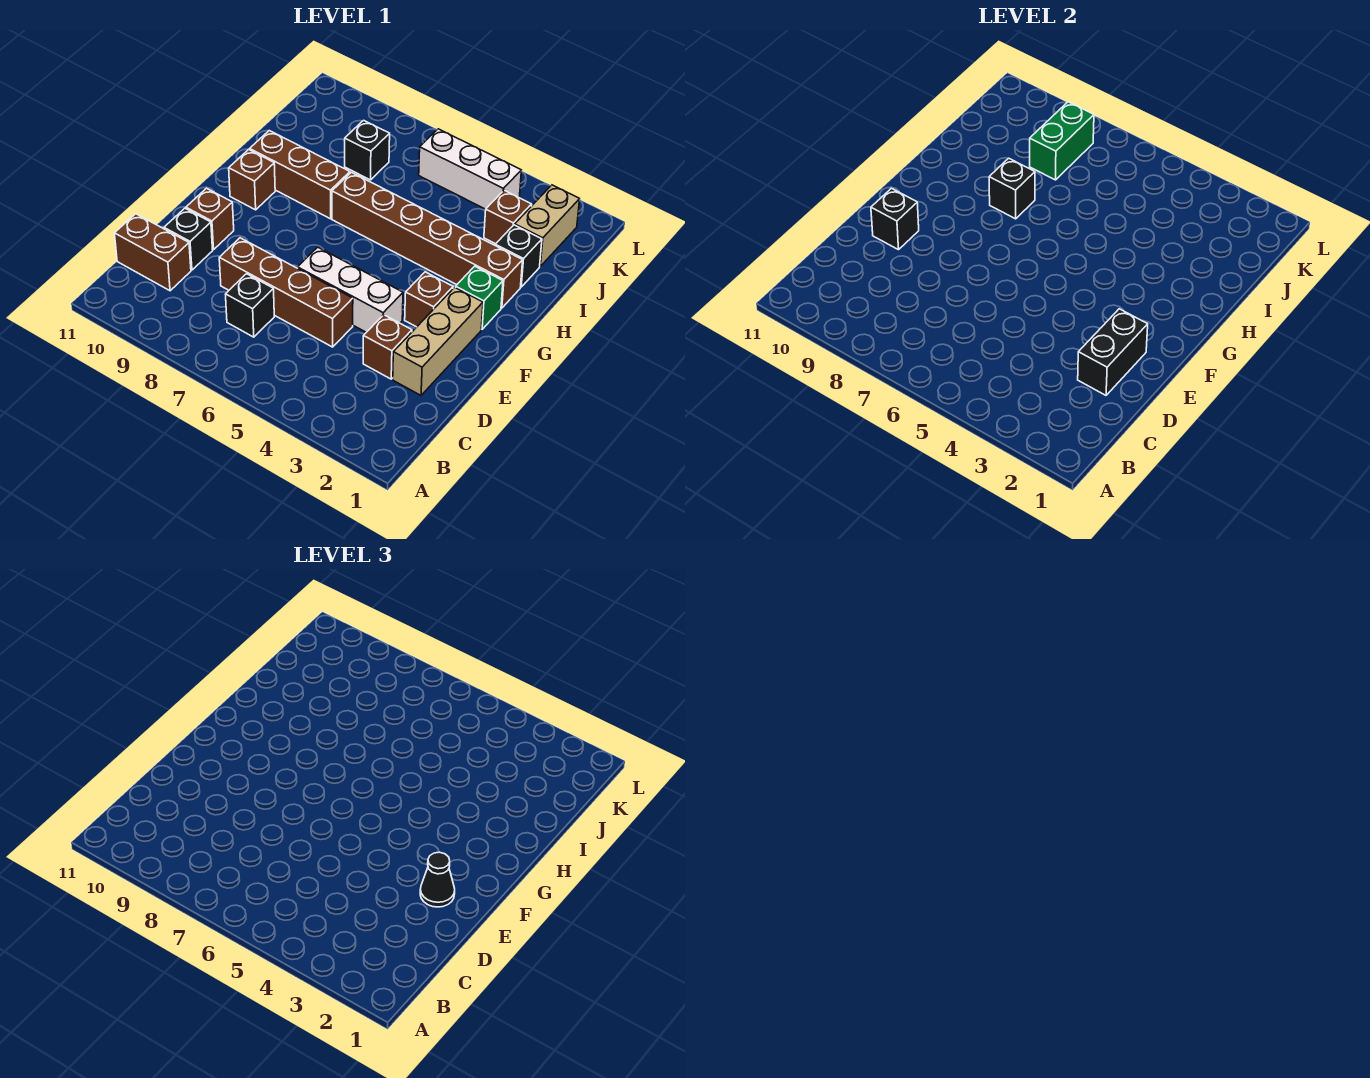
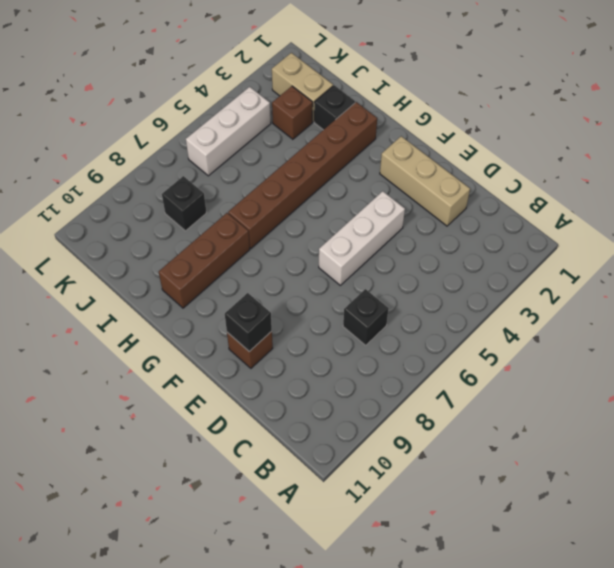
none -> brown brick C10:C11 level 1
none -> brown brick D3 level 1
none -> brown brick D5:D8 level 1

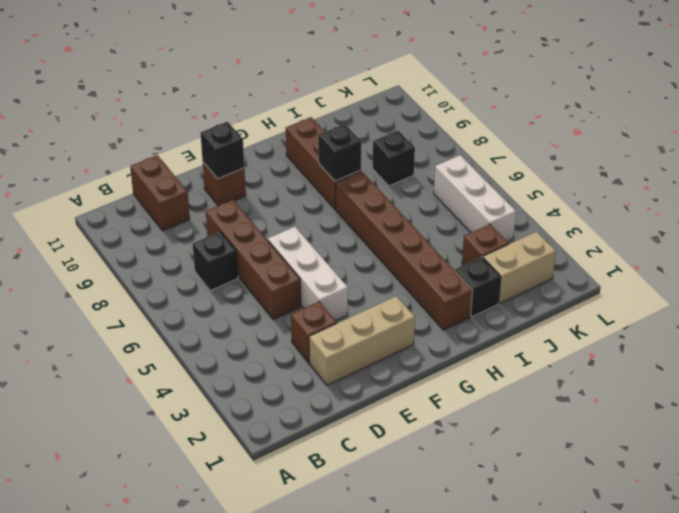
none -> black brick D10 level 1
none -> brown brick F3 level 1
none -> green brick G2 level 1

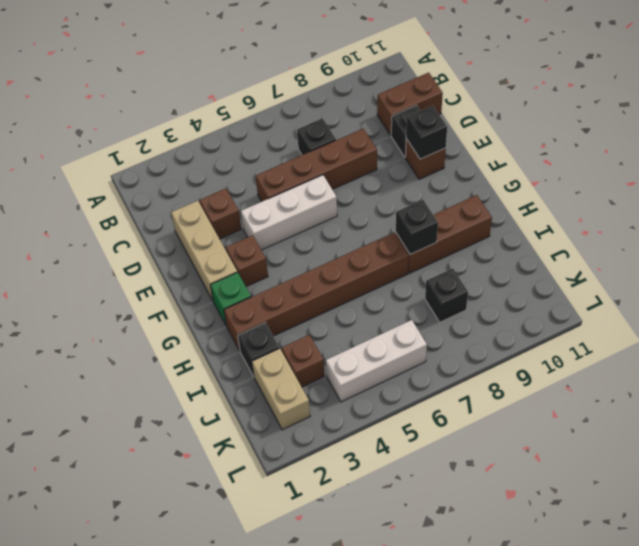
none -> brown brick G10 level 1
none -> black brick D2:E2 level 2
none -> green brick J8:K8 level 2

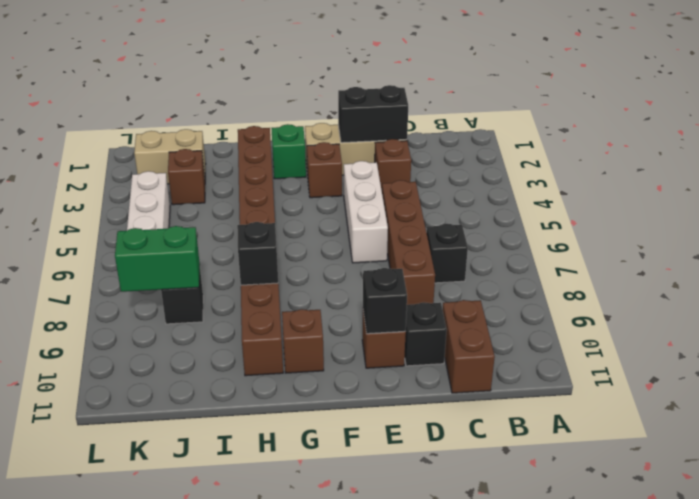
none -> black brick I2 level 1
none -> black cone E2 level 3

